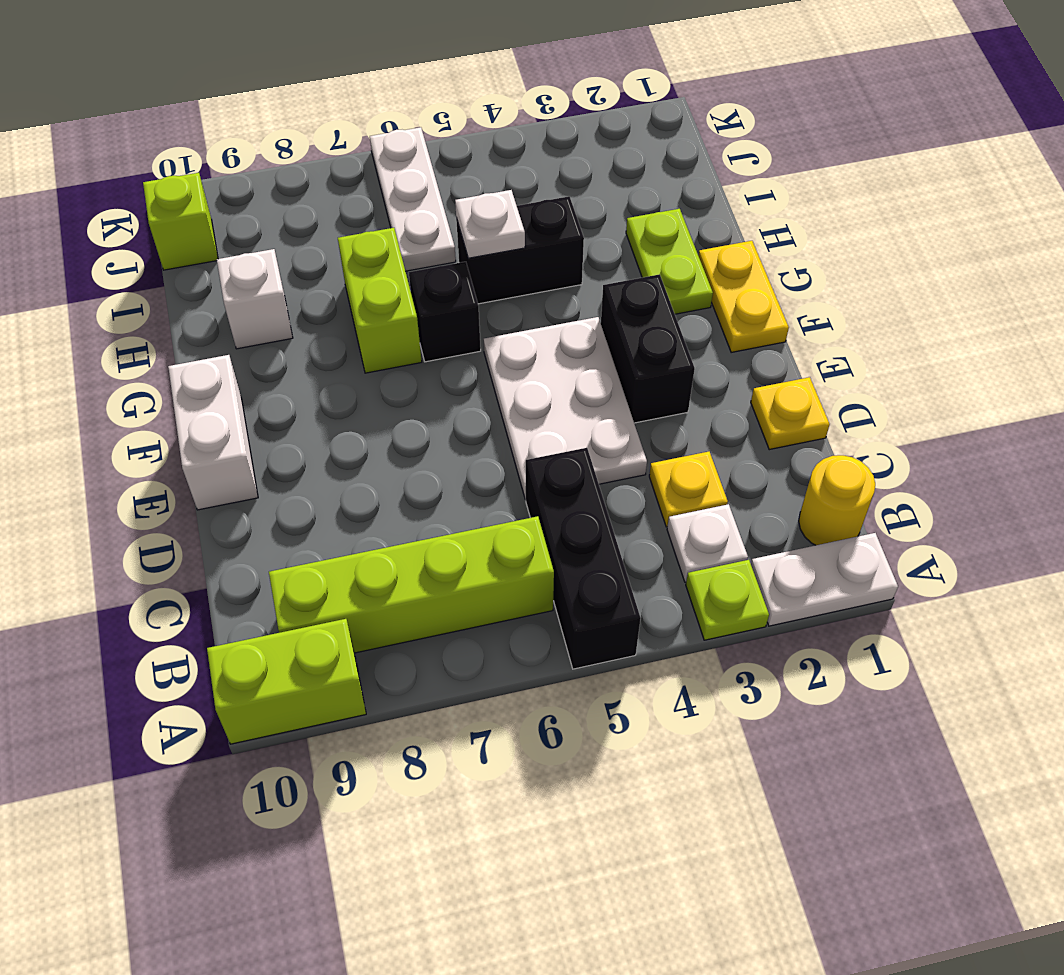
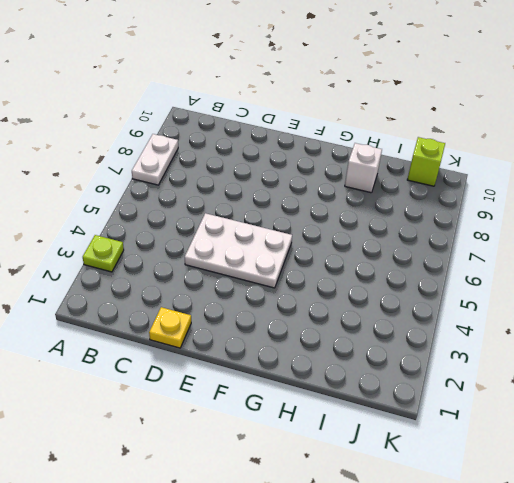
white plate A7:A8 level 1 -> white plate A1:A2 level 1
none -> black brick A5:C5 level 1
none -> lime brick A9:A10 level 1
none -> yellow round brick B1 level 1

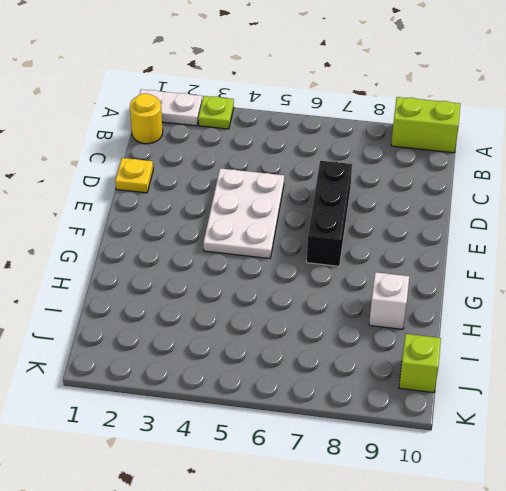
black brick D7:F7 level 1 -> black brick A5:C5 level 1
none -> white plate B3 level 1
none -> lime brick B6:B9 level 1
none -> yellow plate C3 level 1

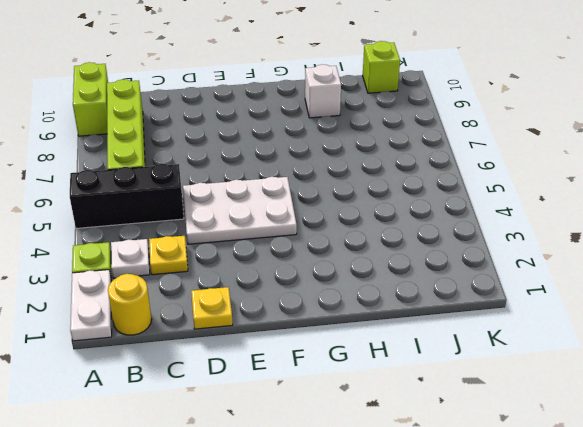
none -> black brick E3:F3 level 1
none -> white brick E10:F10 level 1
none -> yellow plate F1:G1 level 1

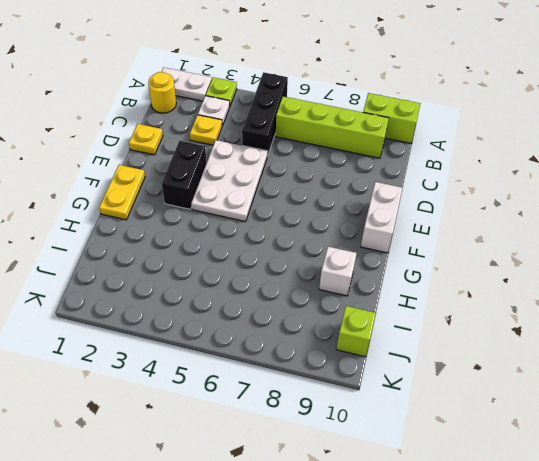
none -> lime plate G2:H2 level 1
none -> black brick G6 level 1
none -> lime brick G7:H7 level 1

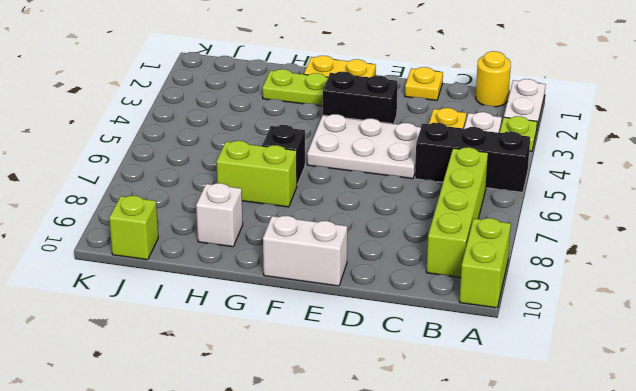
none -> black brick H4:H5 level 1
none -> white plate I6:K6 level 1
none -> white plate H5 level 2

